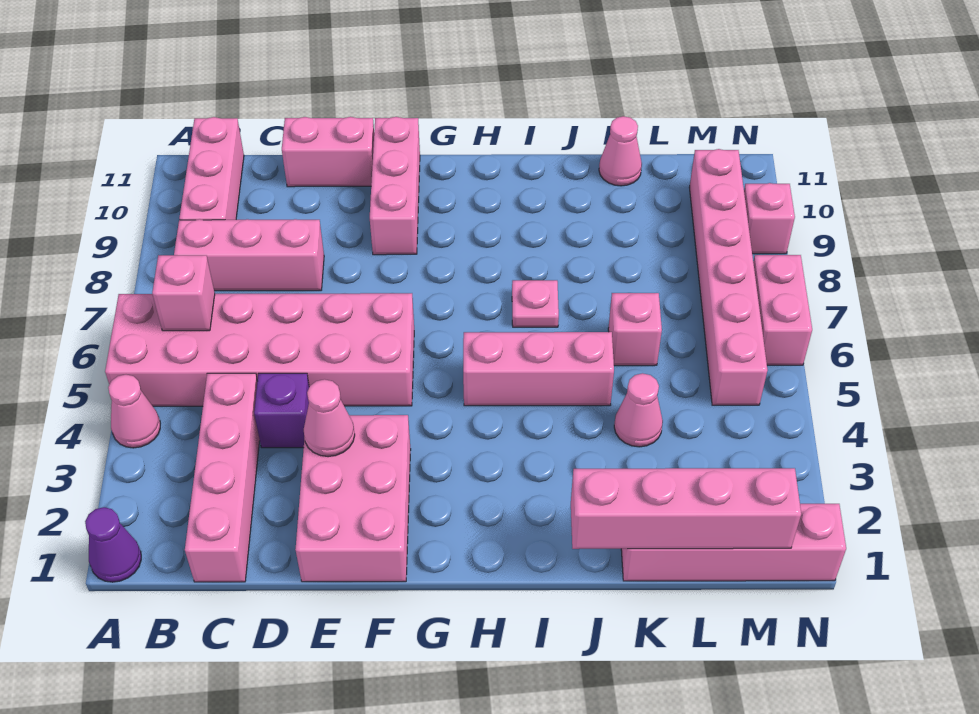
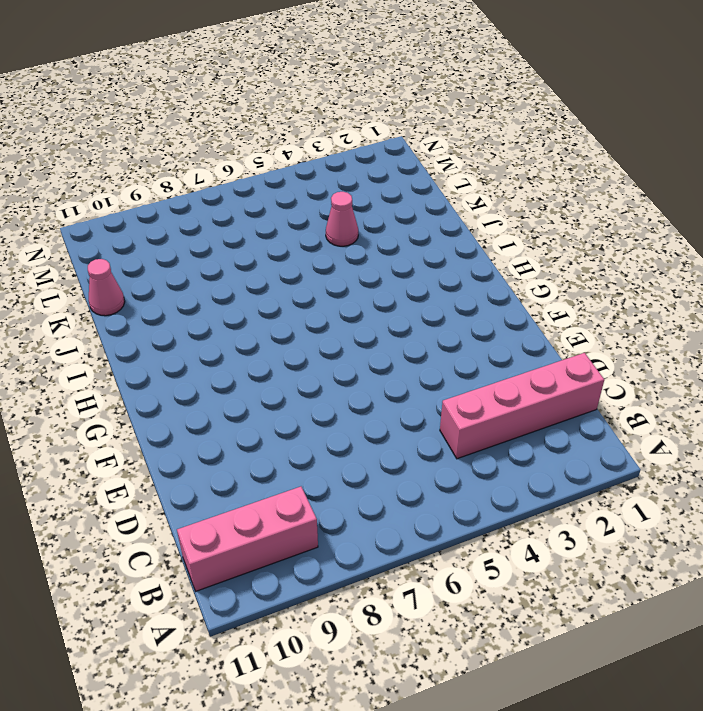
none -> purple cone A1 level 1
none -> pink cone A4 level 1
none -> pink brick A5:F6 level 1

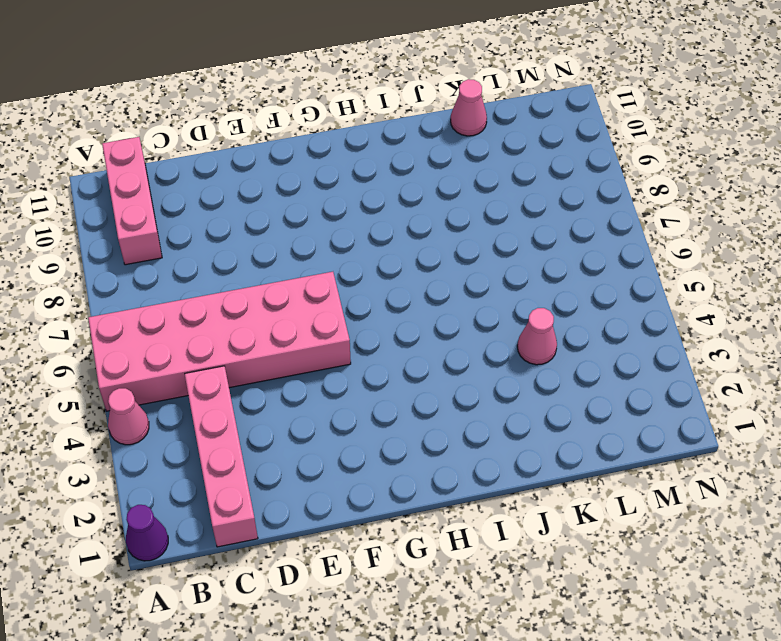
none -> pink brick B8:D8 level 1
none -> purple brick D4 level 1
none -> pink brick D11:E11 level 1

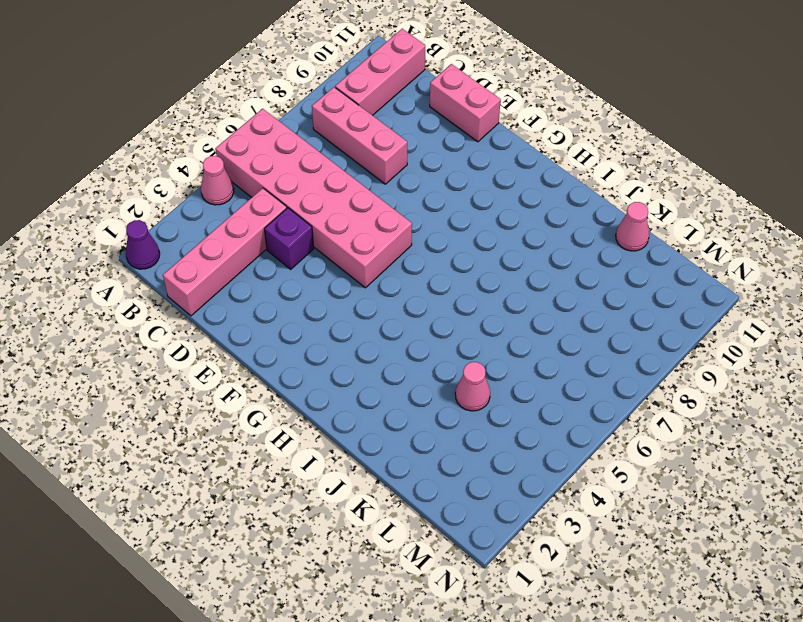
none -> pink brick E1:F3 level 1
none -> pink brick F9:F11 level 1
none -> pink brick H5:J5 level 1

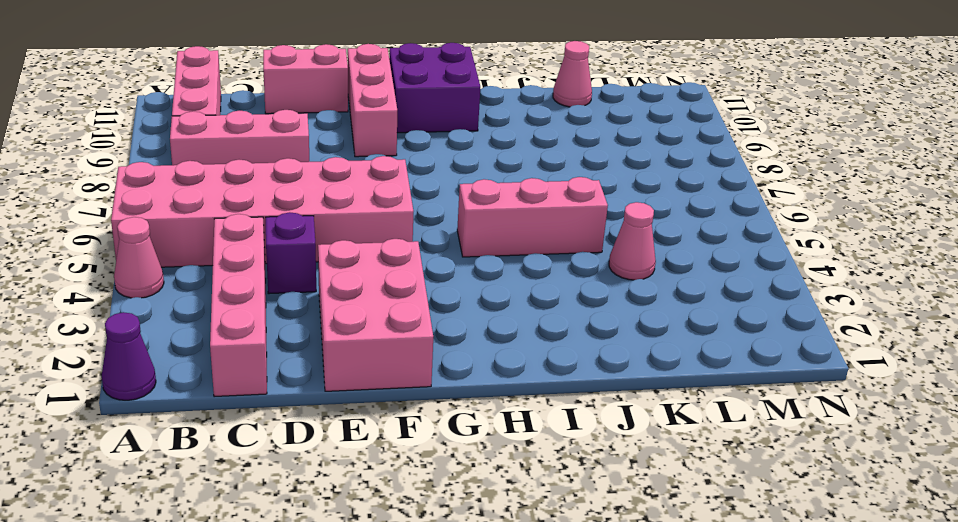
purple brick G10:H11 level 1 -> none
none -> pink plate I7 level 1
none -> pink brick K1:N1 level 1
none -> pink brick K6 level 1

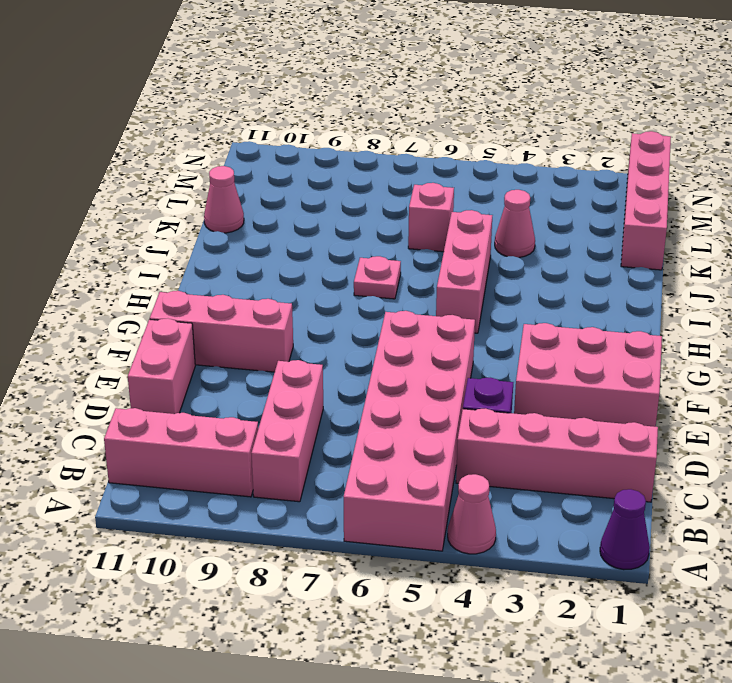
none -> pink brick M5:M10 level 1
none -> pink brick N6:N7 level 1
none -> pink brick N9 level 1

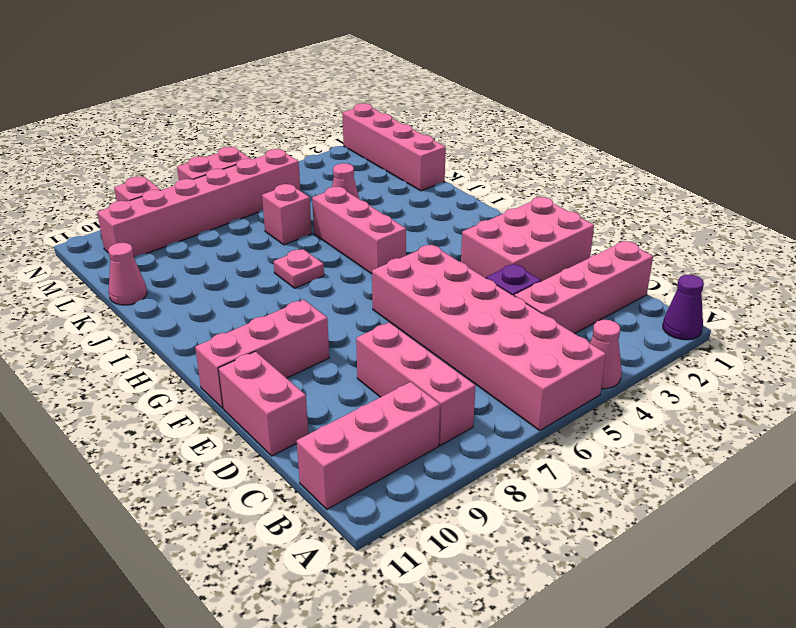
none -> pink brick B6 level 2
none -> pink cone E3 level 2
none -> pink brick J1:M1 level 2

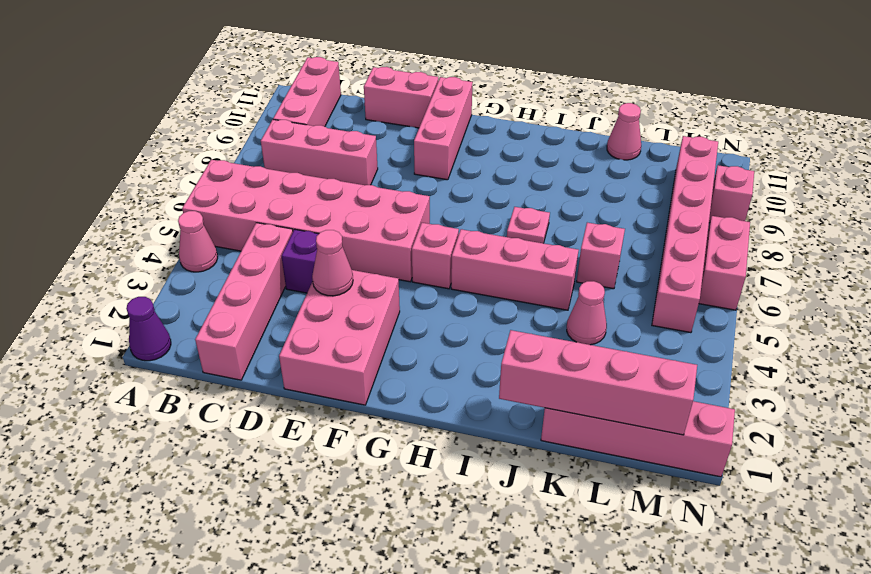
pink brick G5 level 1 -> pink brick B6 level 2

